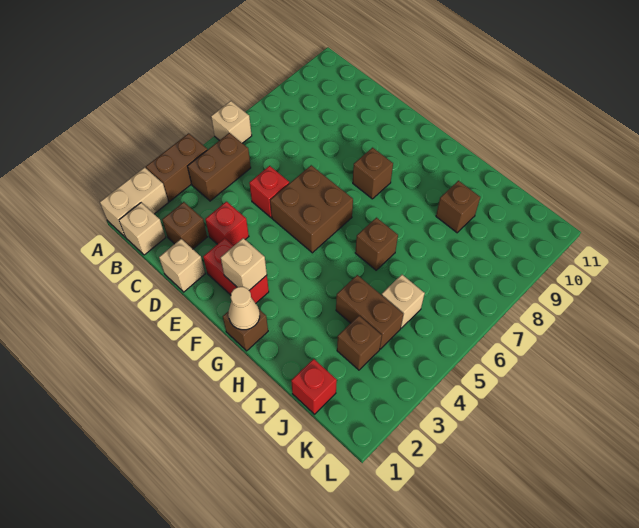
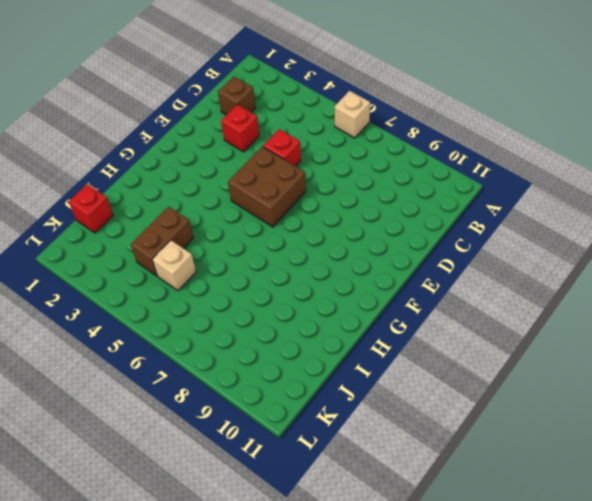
none -> tan brick A1:A2 level 1
none -> brown brick A3:A4 level 1
none -> tan brick B1 level 1

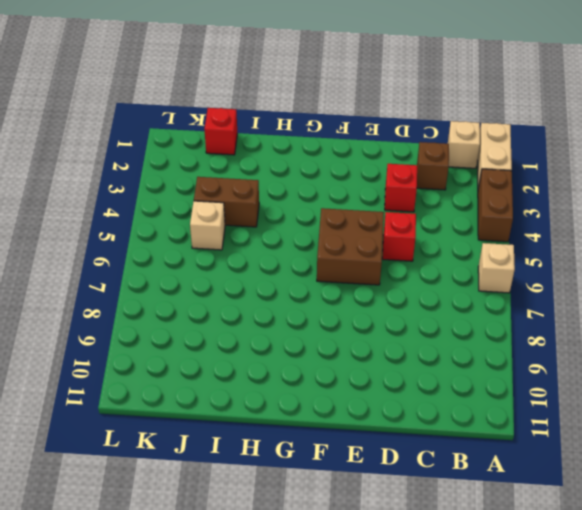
none -> brown brick B4:B5 level 1
none -> tan brick D1 level 1
none -> red brick E2:F2 level 1

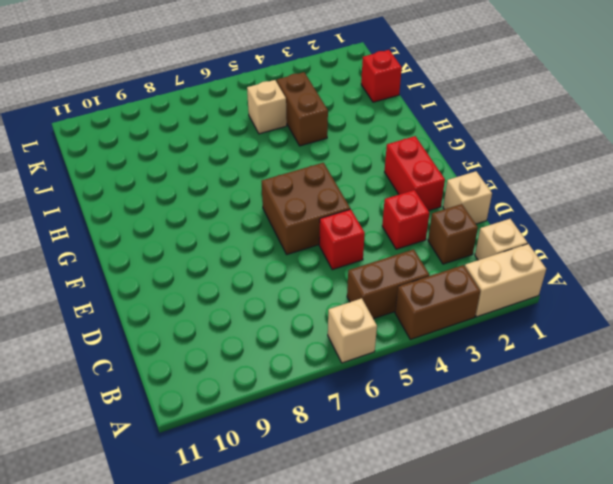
none -> brown brick F8 level 1
none -> brown brick G1 level 1
none -> brown brick H6 level 1

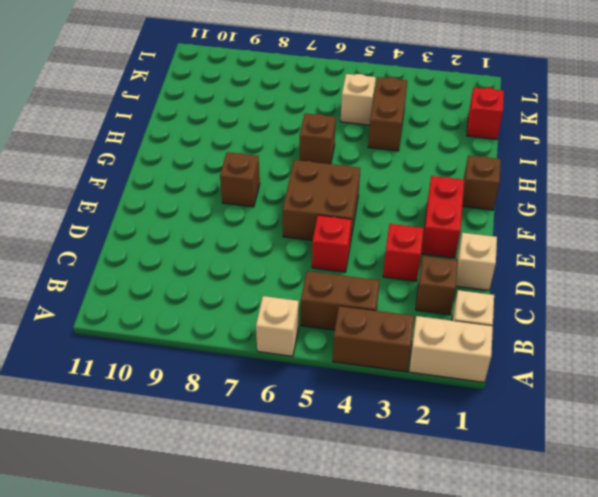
none -> brown brick I9 level 1
none -> brown brick J3 level 1
none -> tan brick F2 level 2

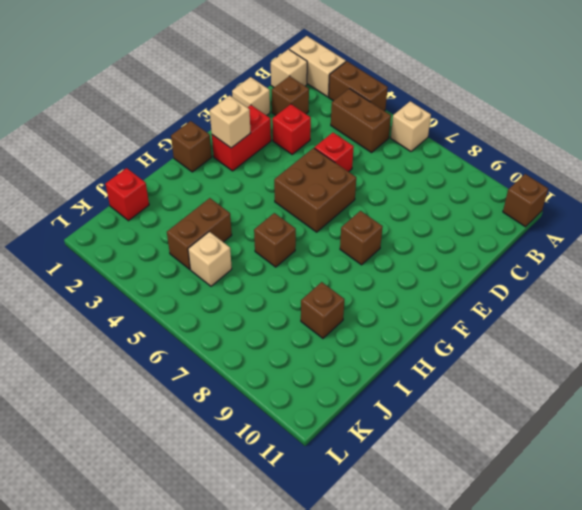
brown brick A11 level 1 -> brown brick J3 level 1
none -> tan cone G1 level 2

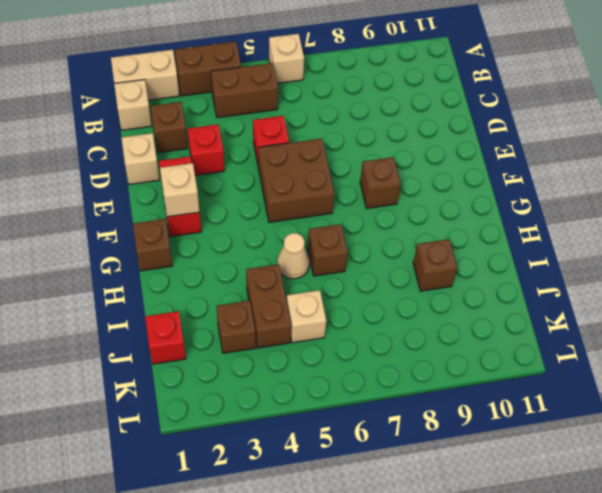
tan cone H5 level 1 -> tan cone G1 level 2

